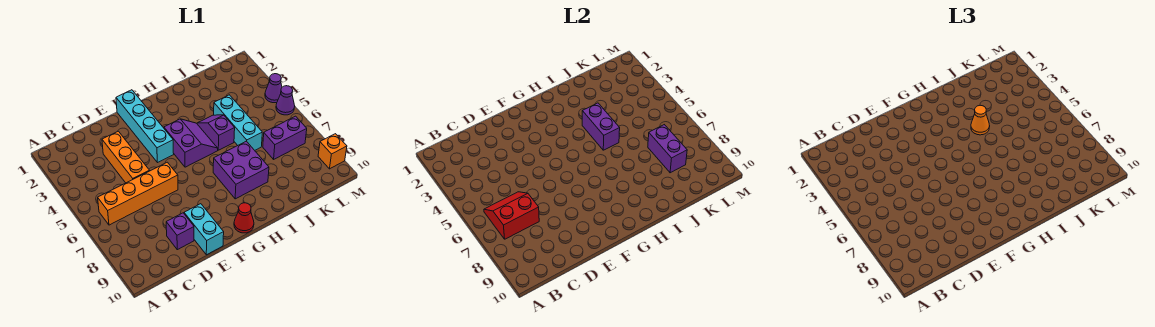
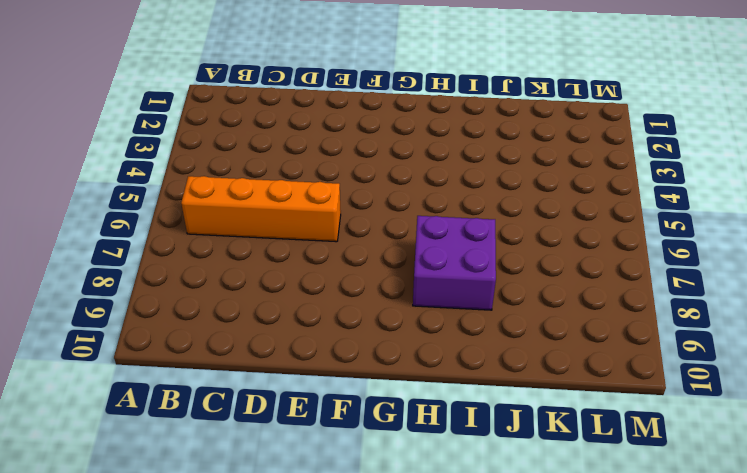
none -> orange brick D3:D5 level 1
none -> purple brick D9 level 1
none -> cyan brick E9:E10 level 1

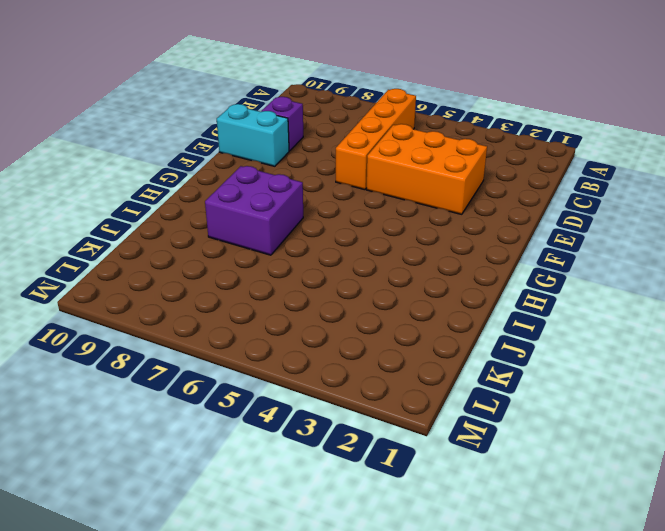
orange brick D3:E5 level 1 -> orange brick D3:D5 level 1
none -> cyan brick F1:F4 level 1
none -> purple slope G4:H5 level 1 top G
none -> red cone G10 level 1

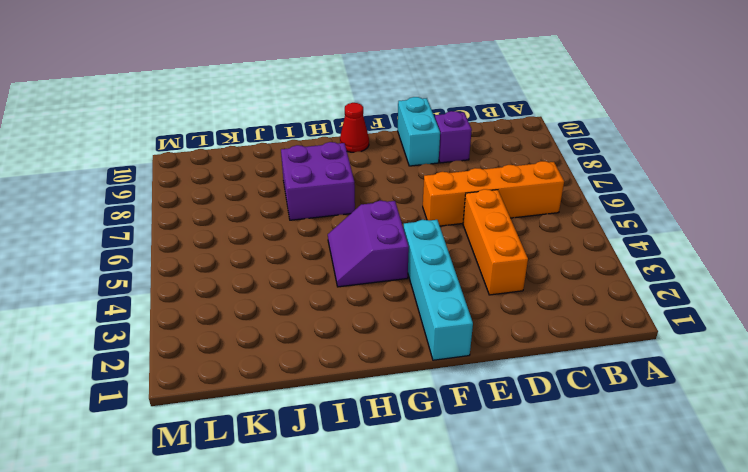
none -> purple slope I4:I5 level 1 top 5
none -> cyan brick J4:J6 level 1
none -> purple brick K7:L7 level 1

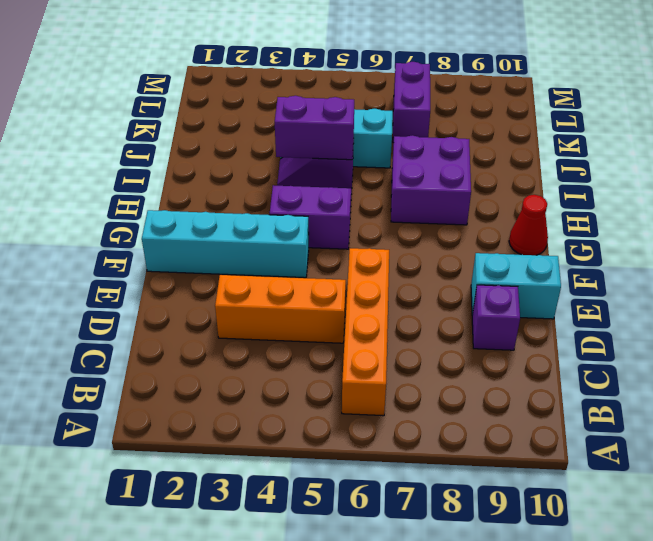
none -> purple cone M4 level 1
none -> purple cone M5 level 1
none -> orange brick M9 level 1

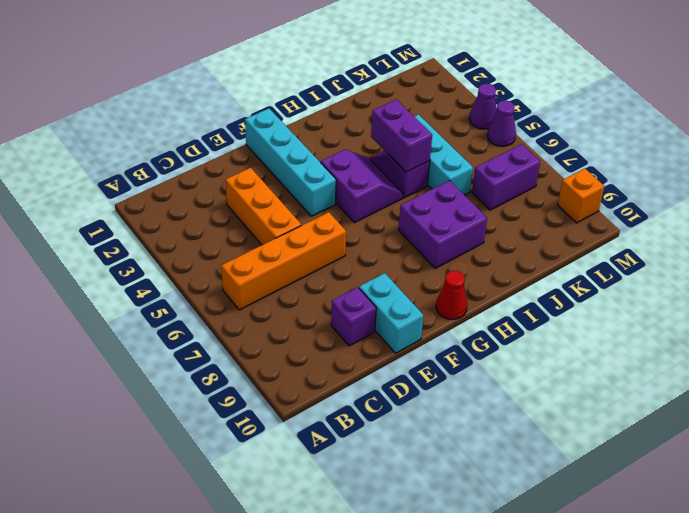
none -> red slope B6:C7 level 2 top 7
none -> purple brick K7:K8 level 2
none -> orange cone I4 level 3

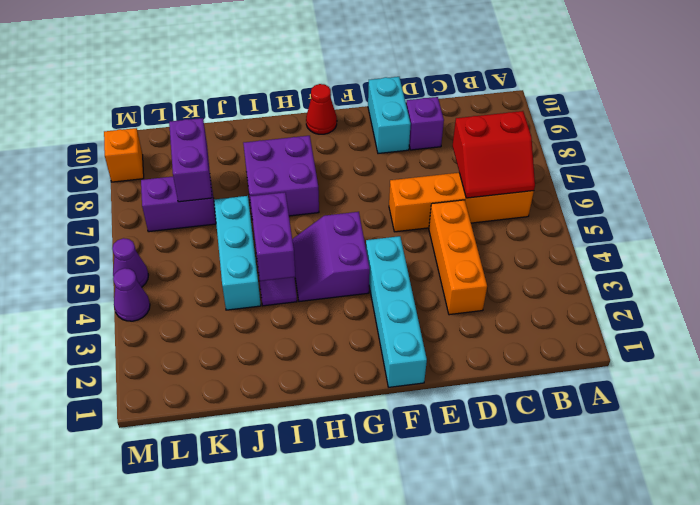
none -> orange cone I4 level 3

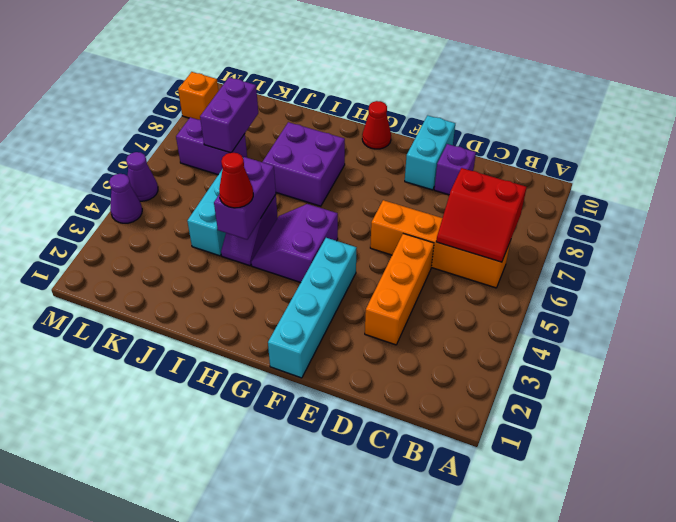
red cone I4 level 3 -> orange cone I4 level 3

